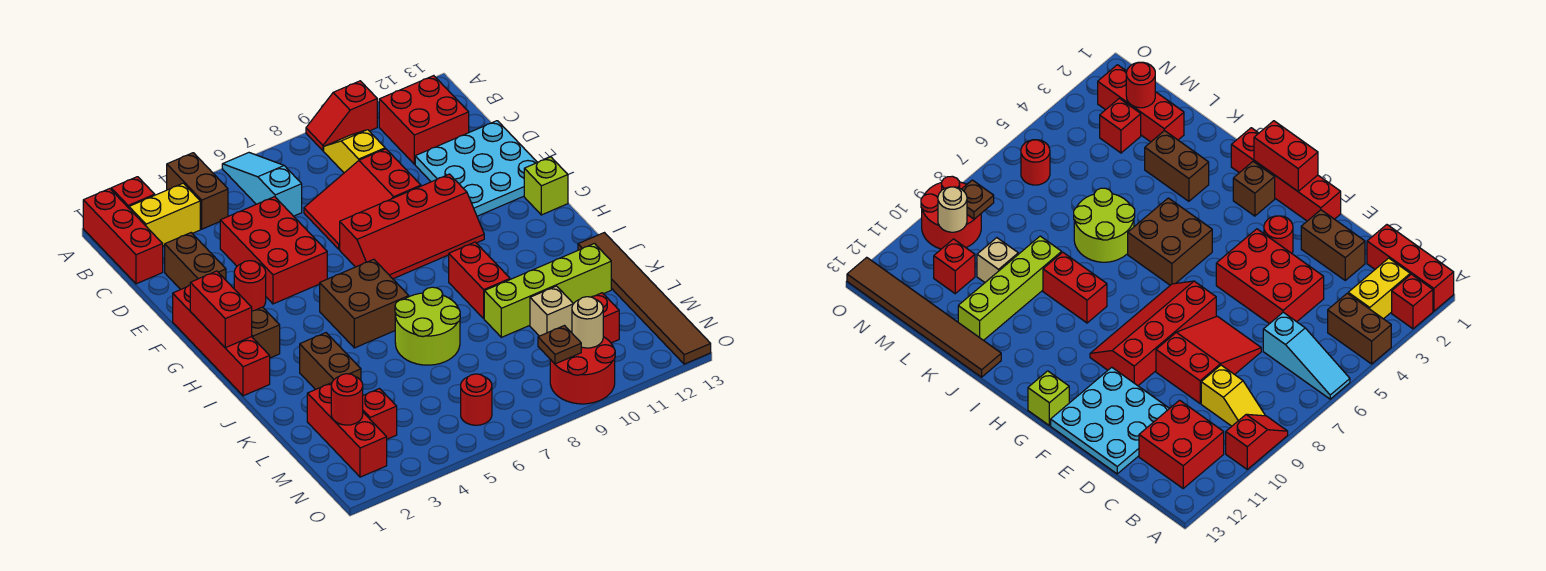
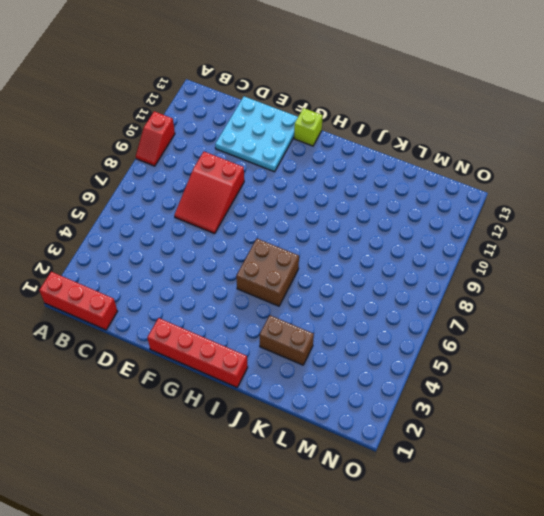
none -> red brick A2 level 1
none -> brown brick A4:B4 level 1
none -> cyan slope A6:C6 level 1 top C
none -> yellow brick B2:B3 level 1

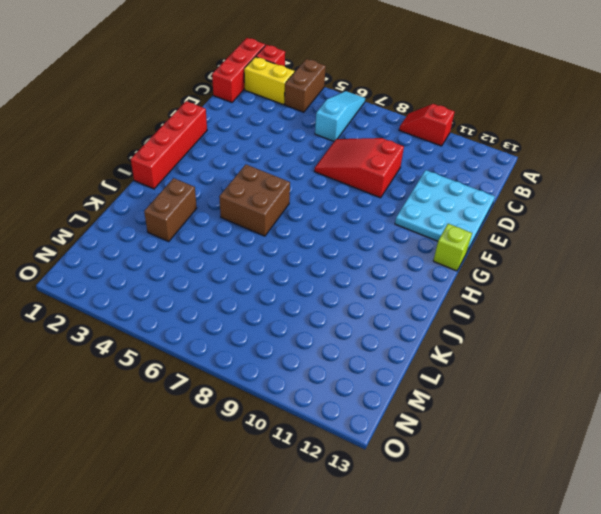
none -> yellow slope B9:C9 level 1 top C
none -> red brick B11:C12 level 1
none -> brown brick D2:E2 level 1
none -> red brick D4:F5 level 1

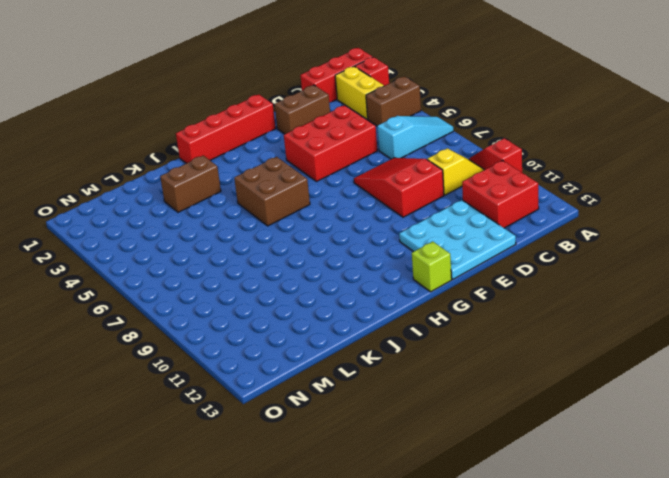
none -> red round brick F3 level 1
none -> red slope F7:G10 level 1 top F
none -> brown brick H2 level 1
none -> red brick I9:J9 level 1

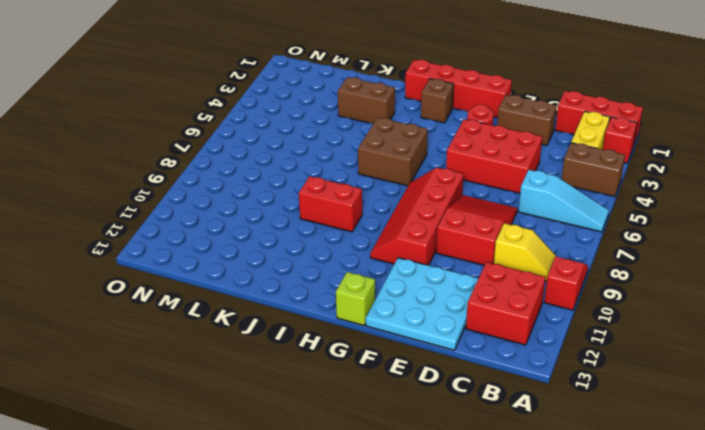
none -> lime round brick J6:K7 level 1
none -> brown tile J13:O13 level 1
none -> lime brick K9:K12 level 1
none -> red brick L2:N2 level 1

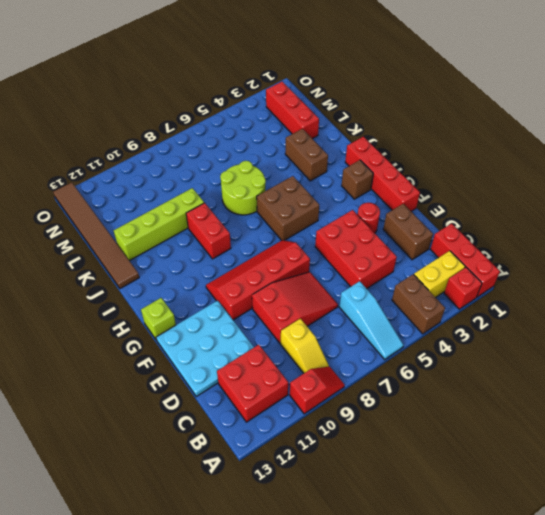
none -> tan brick L10 level 1
none -> red brick M3 level 1
none -> red brick M11 level 1
none -> red round brick N6 level 1

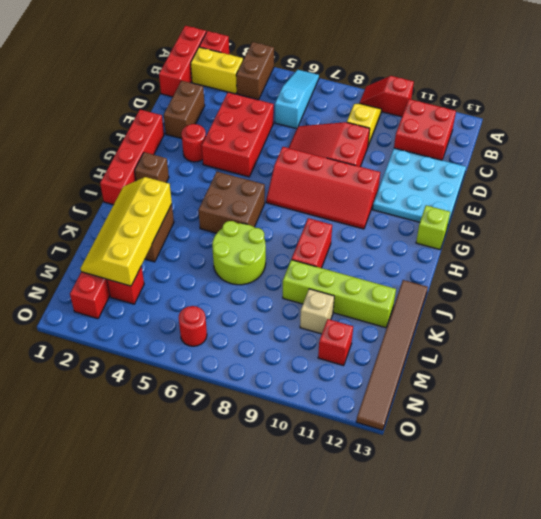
yellow slope J2:M3 level 2 top 3 -> red round brick M2 level 2
none -> red round brick N9:O10 level 1
none -> red brick G1:H1 level 2
none -> brown plate N9 level 2
none -> tan round brick N10 level 2

